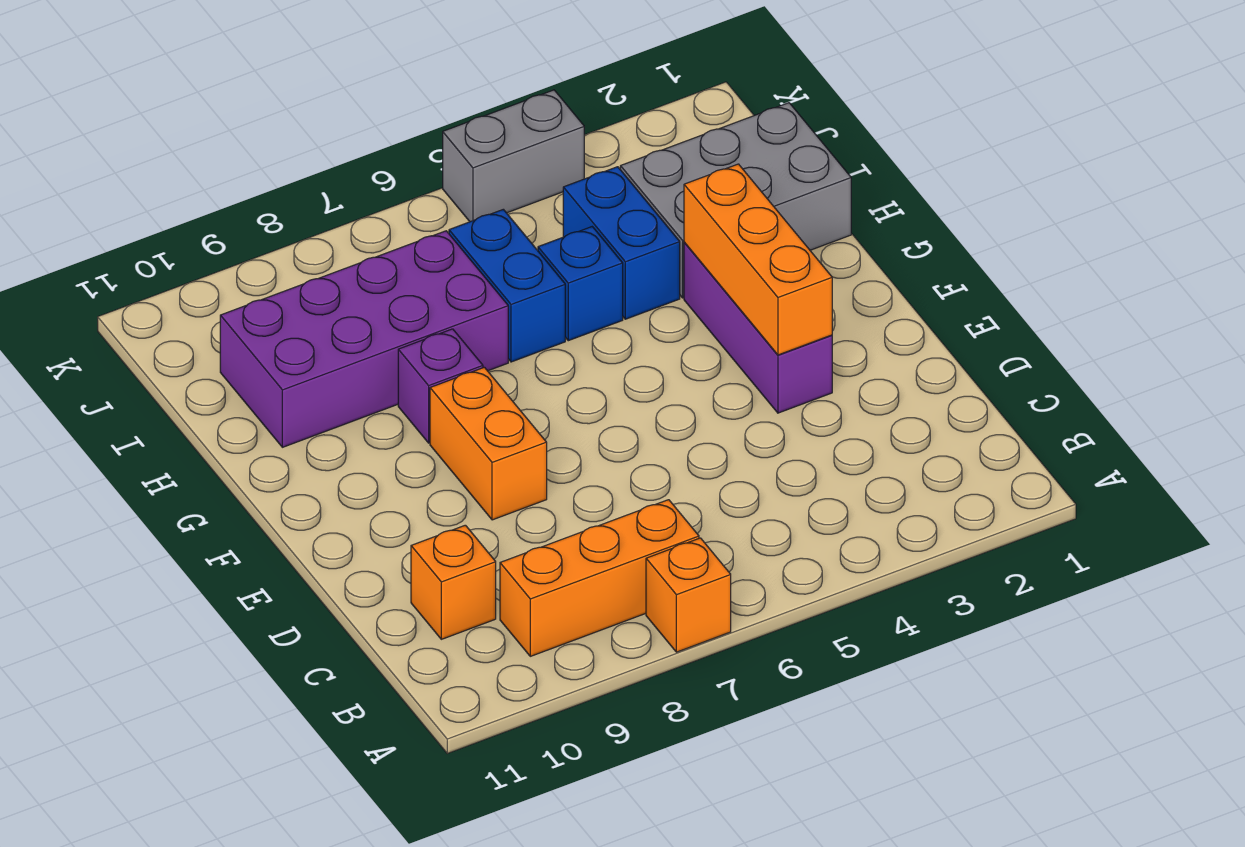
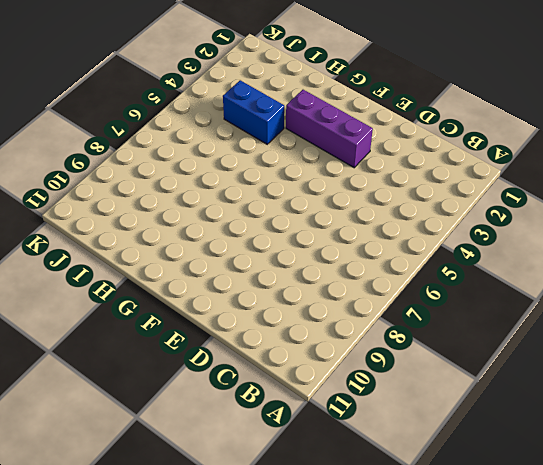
none -> orange brick A7 level 1
none -> orange brick B7:B9 level 1
none -> orange brick C10 level 1

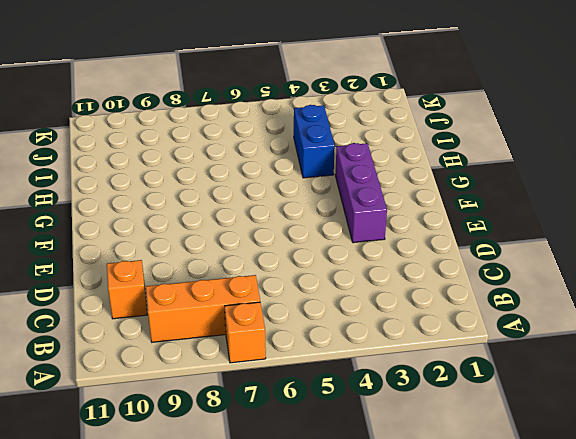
none -> orange brick E8:F8 level 1
none -> purple brick G8 level 1
none -> grey brick H1:I3 level 1

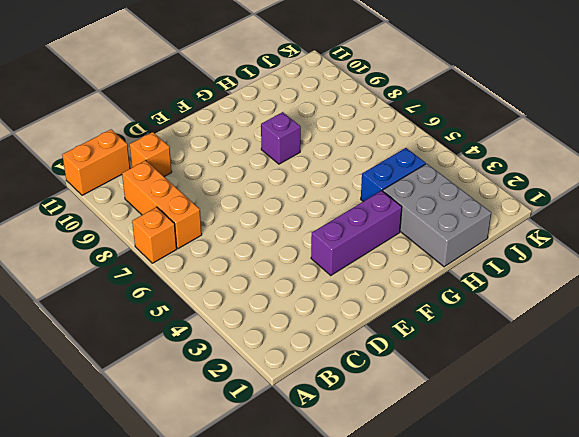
orange brick A11:B11 level 1 -> orange brick E8:F8 level 1
none -> blue brick H5 level 1
none -> blue brick H6:I6 level 1
none -> purple brick H7:I10 level 1

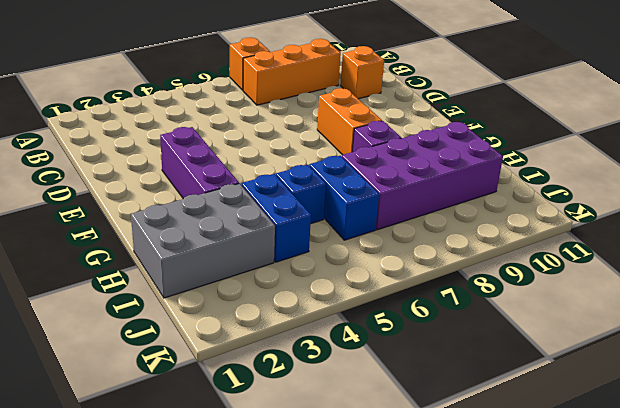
none -> grey brick K4:K5 level 1
none -> orange brick E3:G3 level 2

